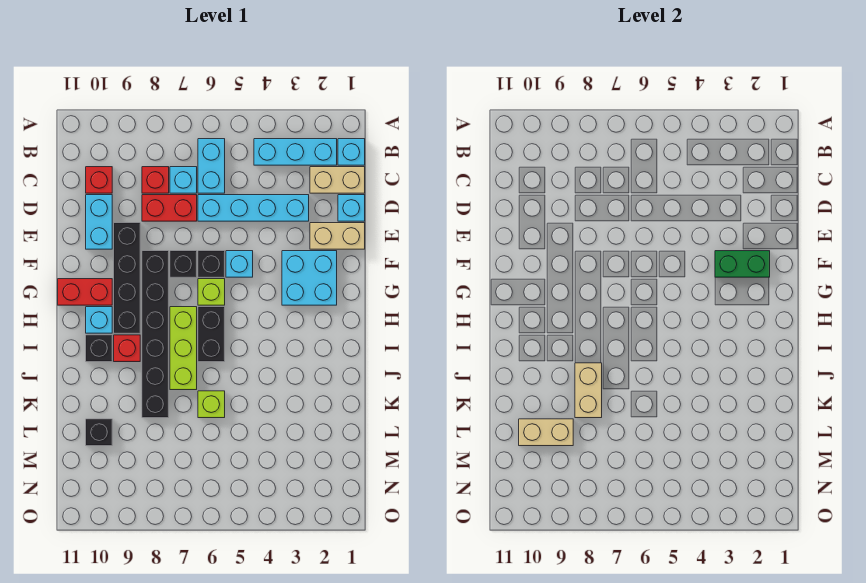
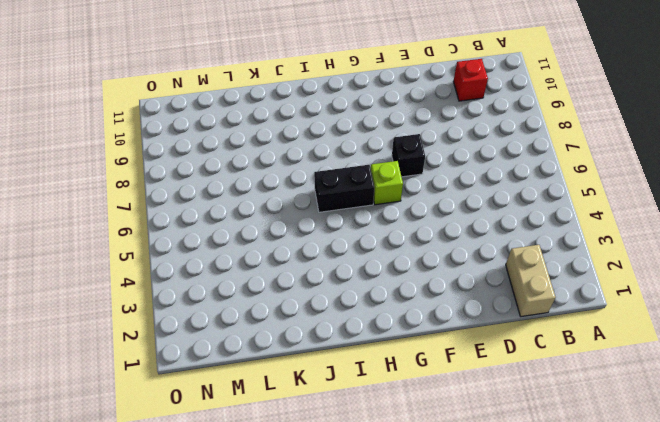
none -> cyan brick B1 level 1
none -> cyan brick B2:B4 level 1
none -> cyan brick B6:C6 level 1
none -> cyan brick C7 level 1

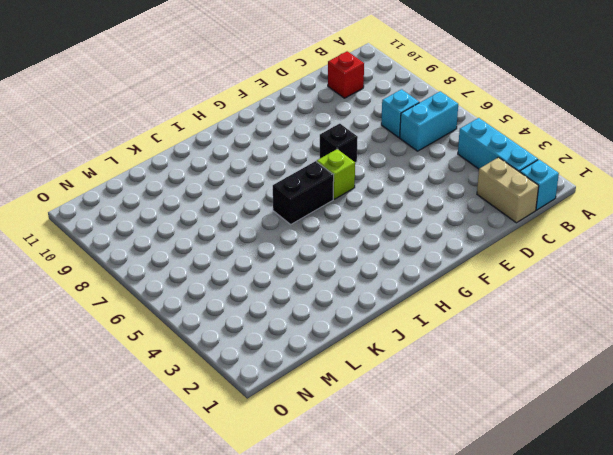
none -> red brick C8 level 1
none -> cyan brick D1 level 1
none -> cyan brick D3:D6 level 1
none -> red brick D7:D8 level 1

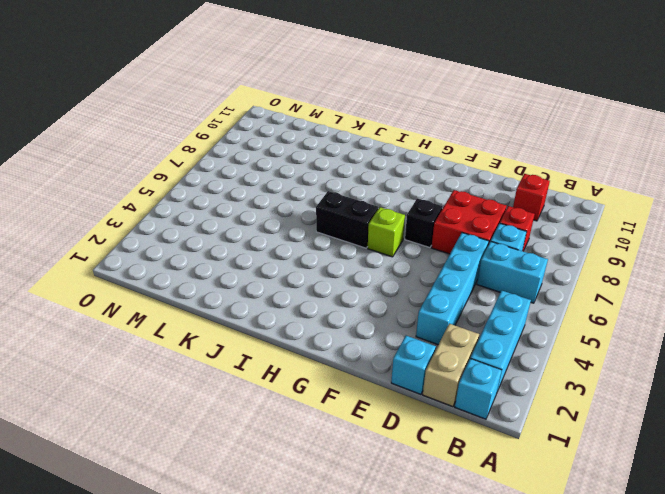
red brick D7:E8 level 1 -> red brick D7:D8 level 1
none -> cyan brick D10:E10 level 1
none -> tan brick E1:E2 level 1
none -> black brick E9:H9 level 1
none -> cyan brick F2:G3 level 1

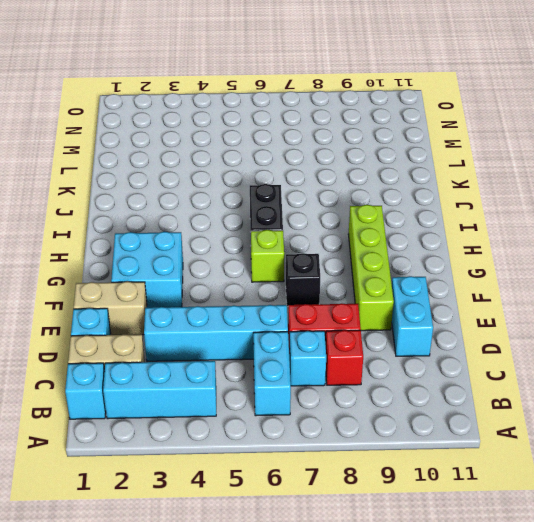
lime brick E9:H9 level 1 -> black brick E9:H9 level 1
none -> red brick C10 level 1
none -> cyan brick F5 level 1
none -> black brick F6 level 1
none -> black brick F8:K8 level 1

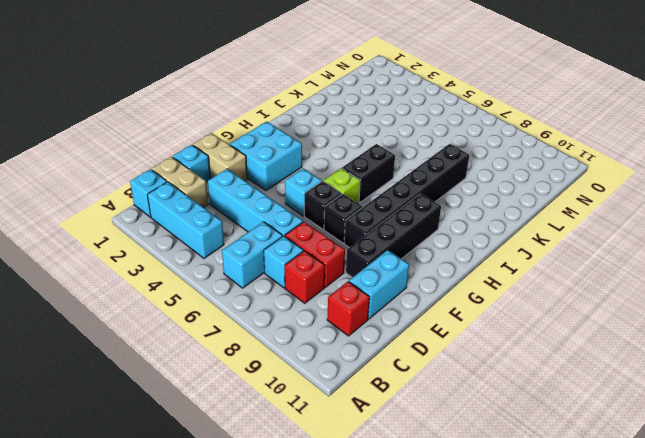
none -> red brick G10:G11 level 1
none -> lime brick H7:J7 level 1
none -> cyan brick H10 level 1
none -> red brick I9 level 1

